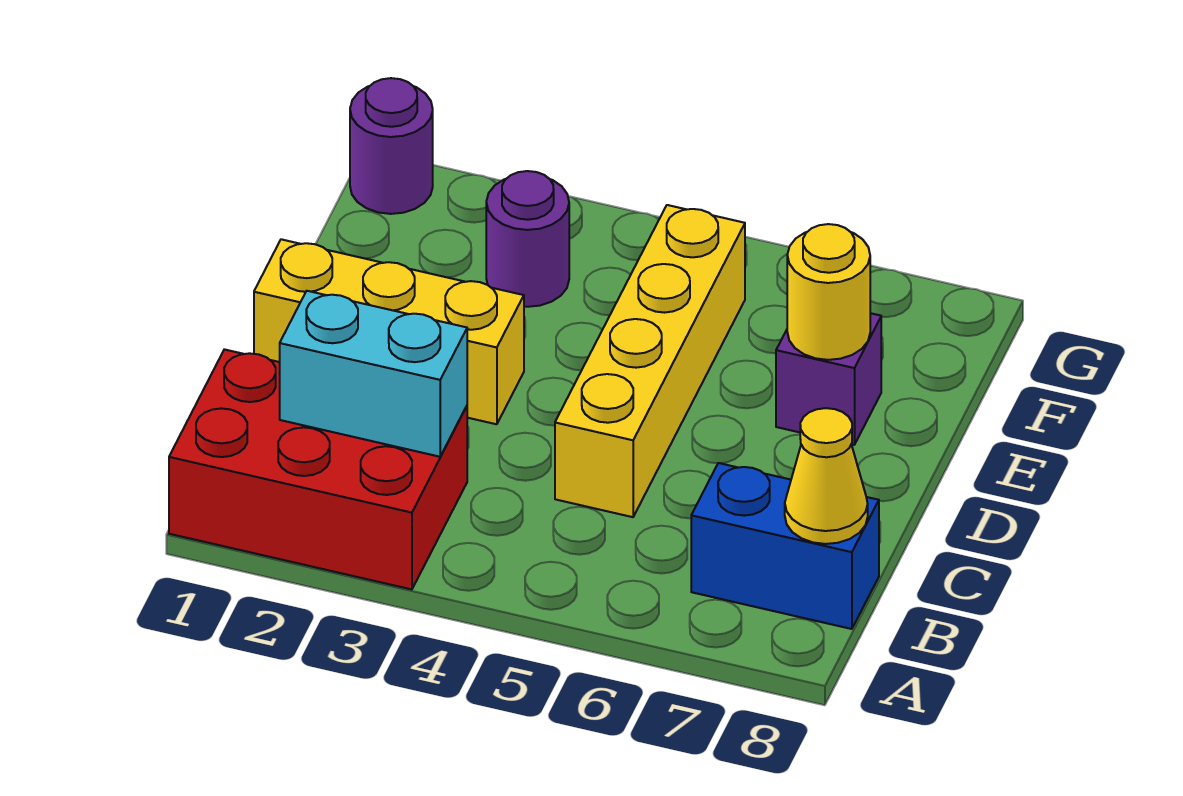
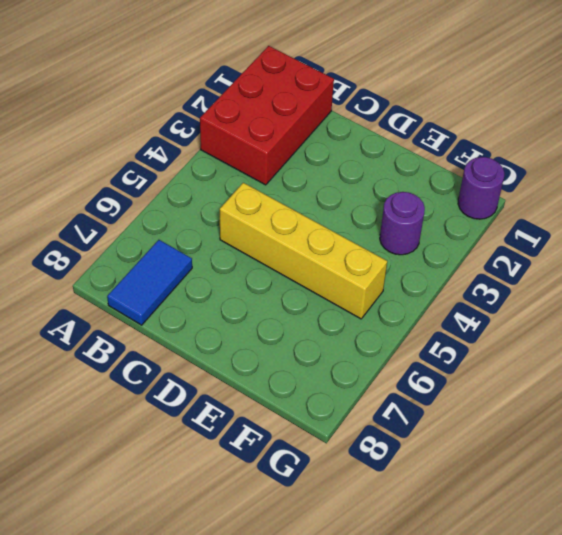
blue tile B7:B8 level 1 -> blue brick B7:B8 level 1
none -> yellow brick D1:D3 level 1
none -> purple brick E7 level 1

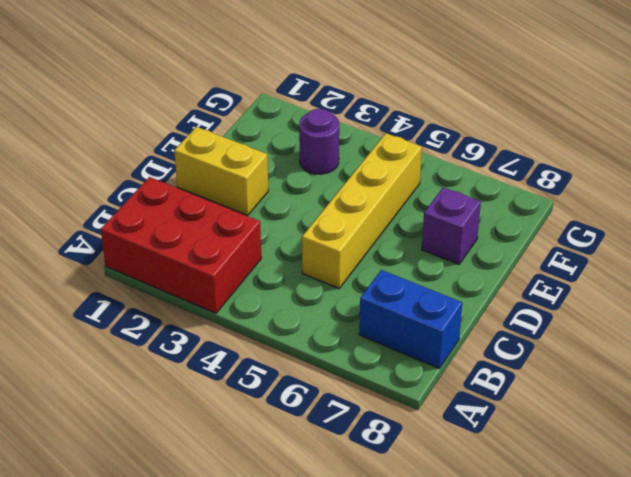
yellow brick D1:D2 level 1 -> yellow brick D1:D3 level 1
none -> purple round brick G1 level 1
none -> cyan brick B2:B3 level 2

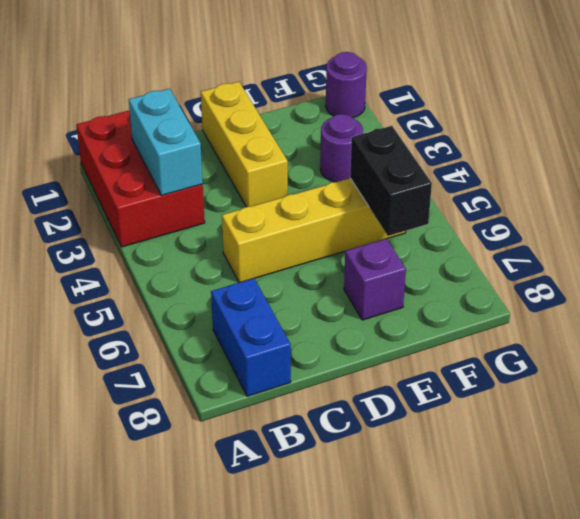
black brick F5:F6 level 2 -> none
none -> yellow cone B8 level 2
none -> yellow round brick E7 level 2

